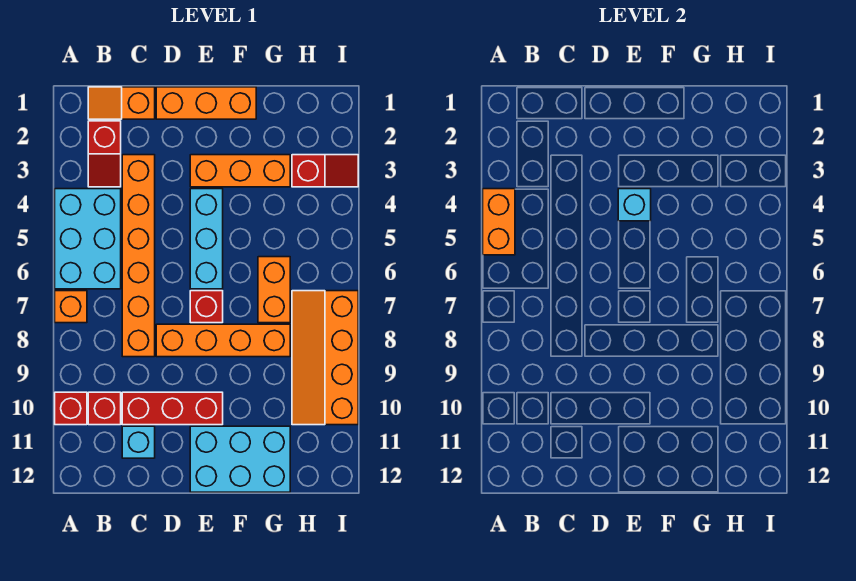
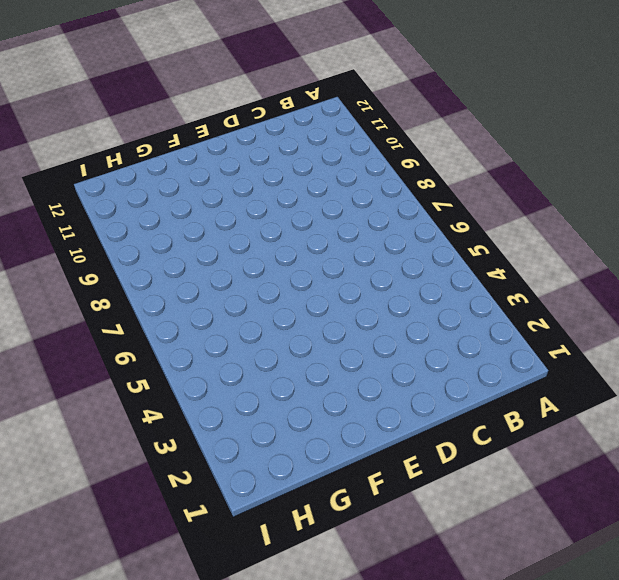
none -> cyan brick A4:B6 level 1
none -> orange brick A7 level 1
none -> red brick A10 level 1

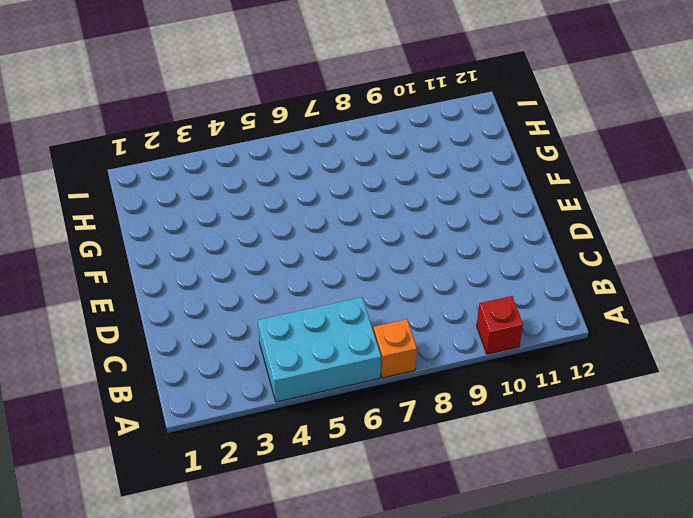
none -> orange slope B1:C1 level 1 top C
none -> red slope B2:B3 level 1 top 2
none -> red brick B10 level 1

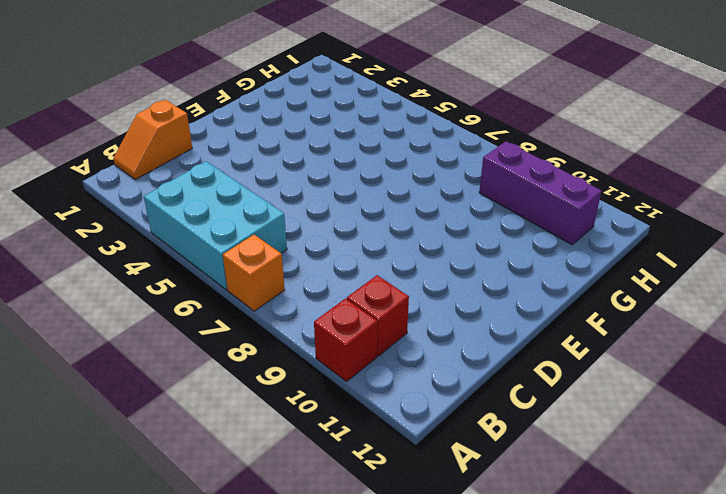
purple brick H9:H11 level 1 -> orange slope H7:I10 level 1 top I
none -> red slope B2:B3 level 1 top 2
none -> orange brick C3:C8 level 1
none -> red brick C10:E10 level 1

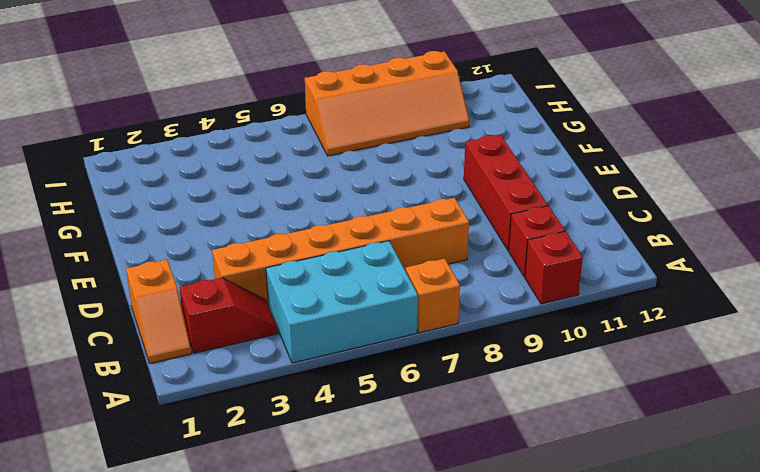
none -> cyan brick C11 level 1
none -> orange brick D1:F1 level 1
none -> orange brick D8:G8 level 1

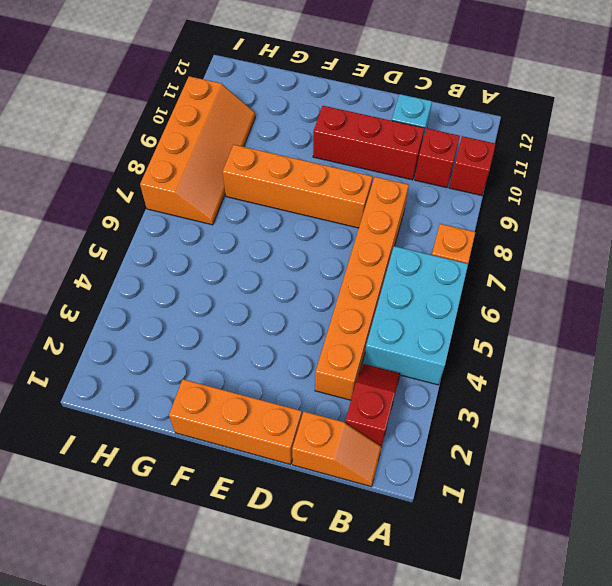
none -> orange brick E3:G3 level 1
none -> cyan brick E4:E6 level 1
none -> red brick E7 level 1

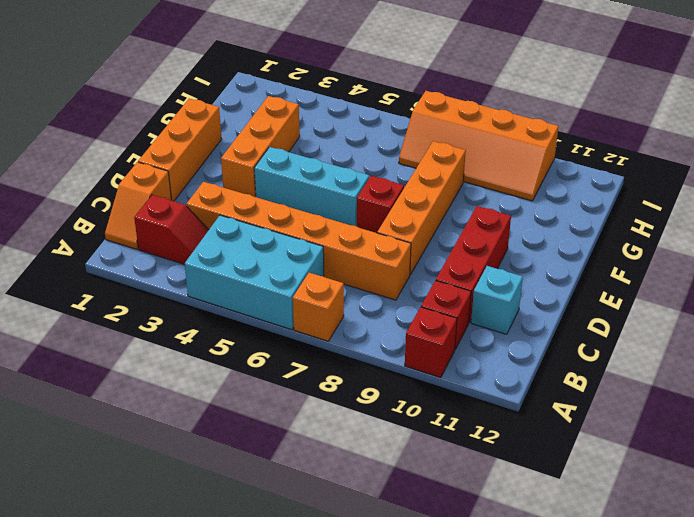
none -> cyan brick E11:G12 level 1
none -> orange brick G6:G7 level 1
none -> red slope H3:I3 level 1 top H

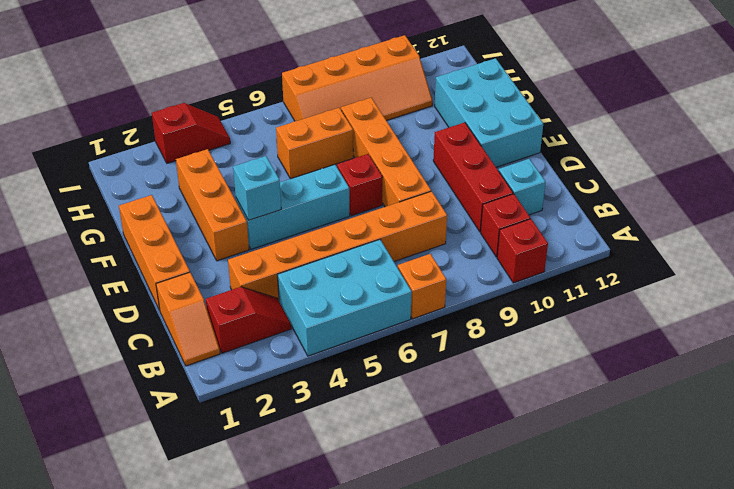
red slope I3:I4 level 1 top 3 -> red slope H3:I3 level 1 top H
none -> orange brick A4:A5 level 2

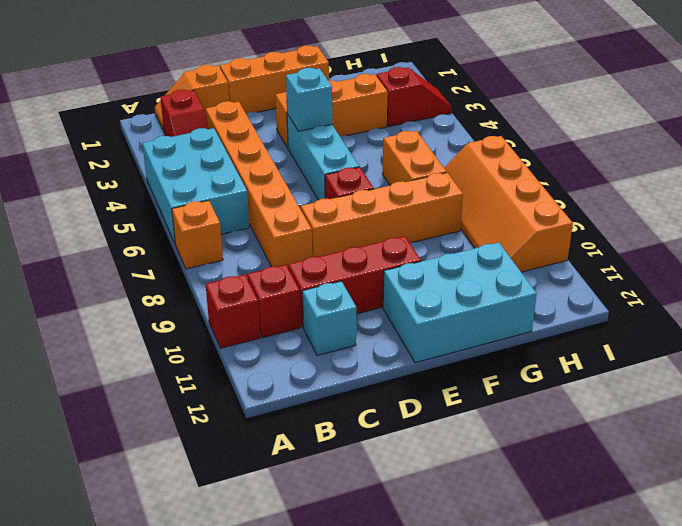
none -> orange brick A4:A5 level 2

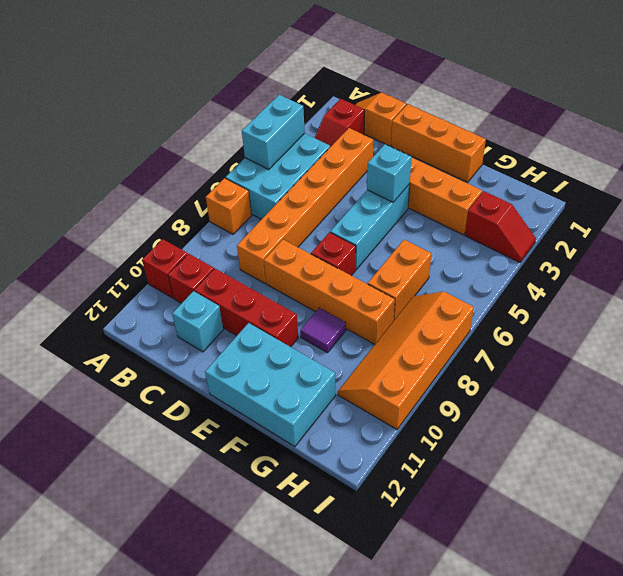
cyan brick A4:A5 level 2 -> orange brick A4:A5 level 2
purple tile F9 level 1 -> none

